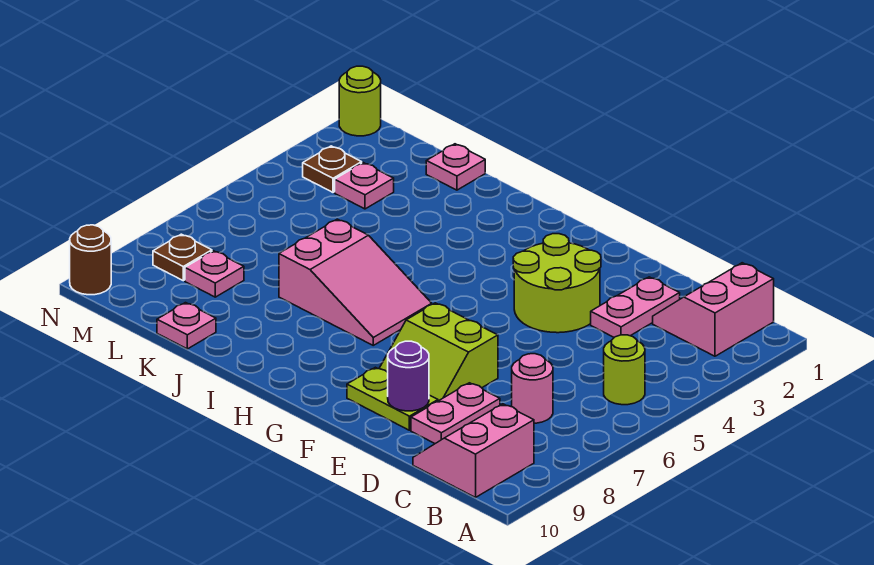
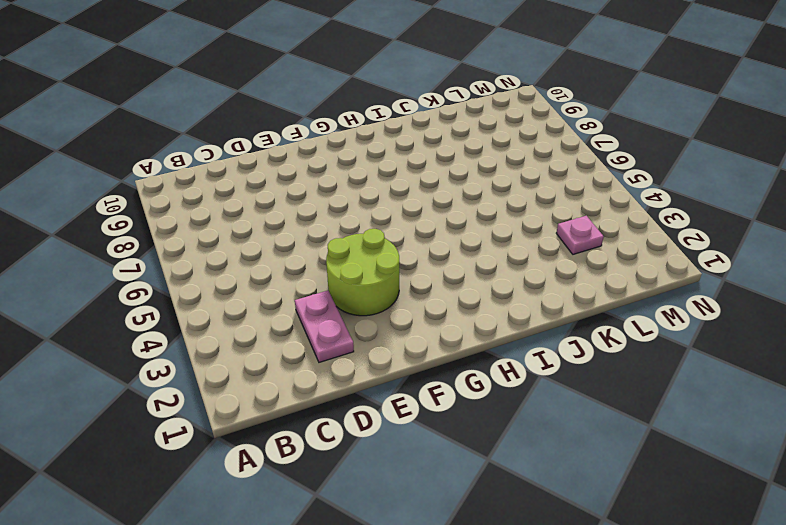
none -> pink slope B1:C2 level 1 top B
none -> lime round brick B5 level 1
none -> pink slope B9:C10 level 1 top B

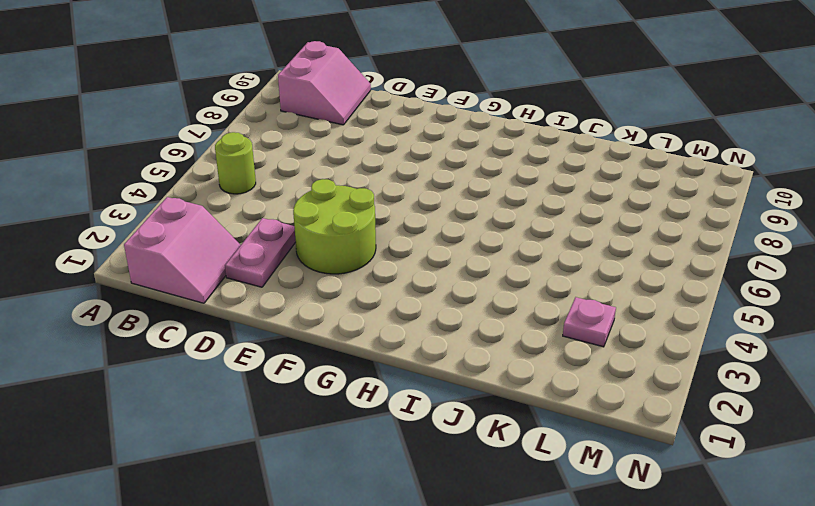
none -> pink round brick C7 level 1
none -> pink plate D8:D9 level 1
none -> lime slope E7:F8 level 1 top 7

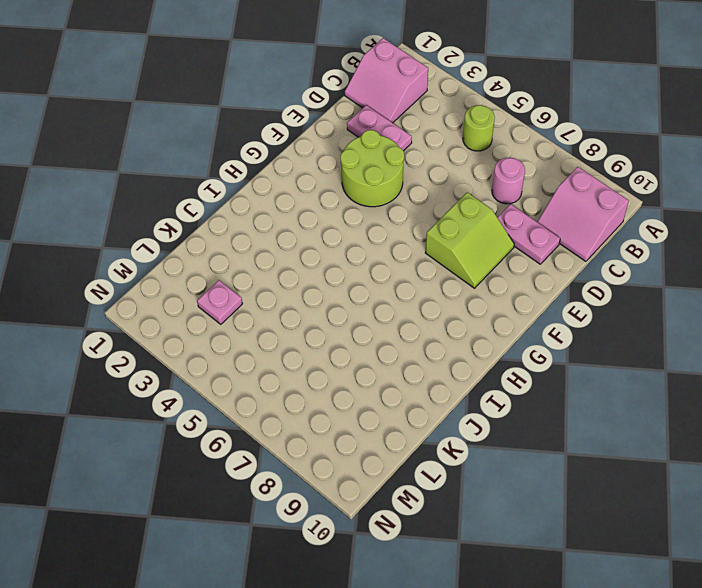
none -> lime plate E9:F9 level 1
none -> pink slope H6:J7 level 1 top J
none -> pink plate K1 level 1

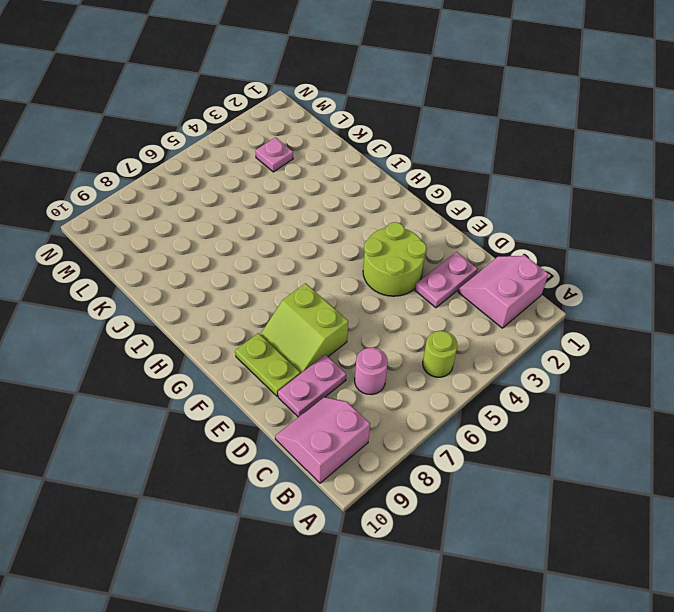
none -> pink slope H6:J7 level 1 top J
none -> pink plate K1 level 1
none -> pink plate K10 level 1

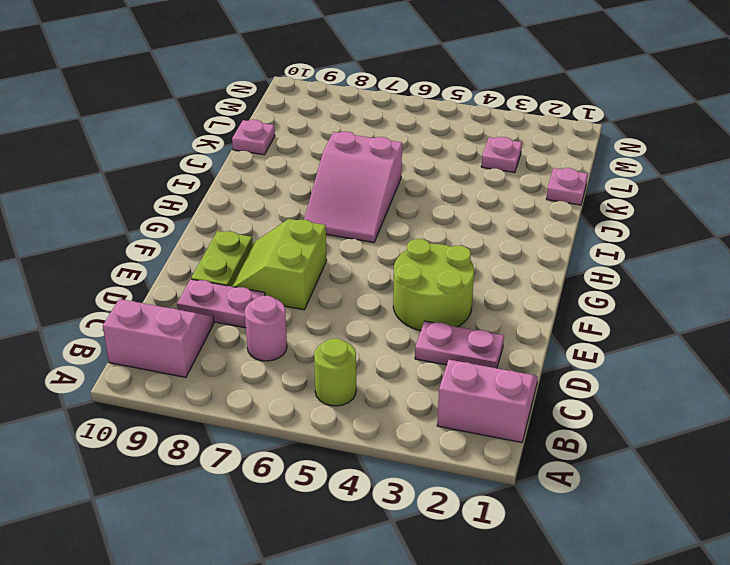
none -> pink plate L8 level 1
none -> brown plate M3 level 1
none -> brown plate M8 level 1

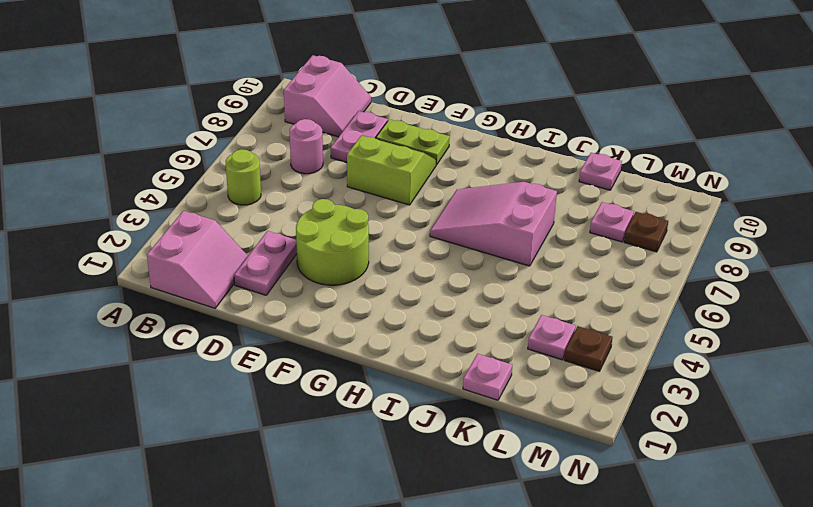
none -> lime round brick N1 level 1
none -> brown round brick N10 level 1
none -> purple round brick E9 level 2

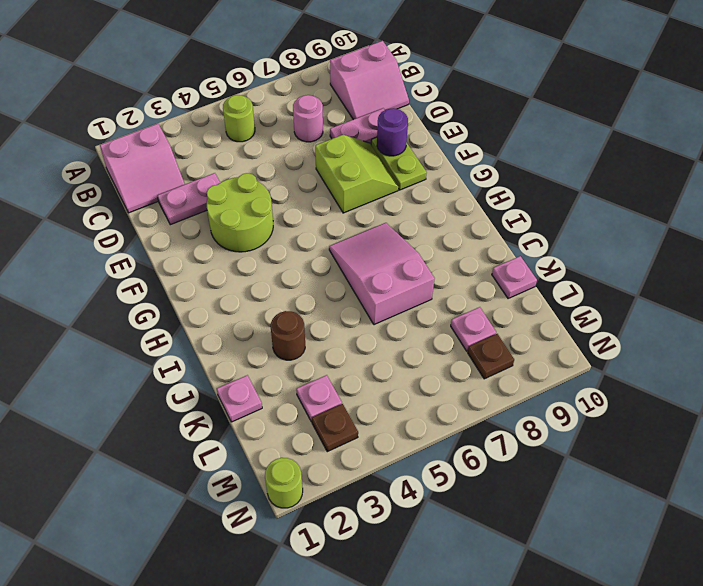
brown round brick J3 level 1 -> brown round brick N10 level 1

